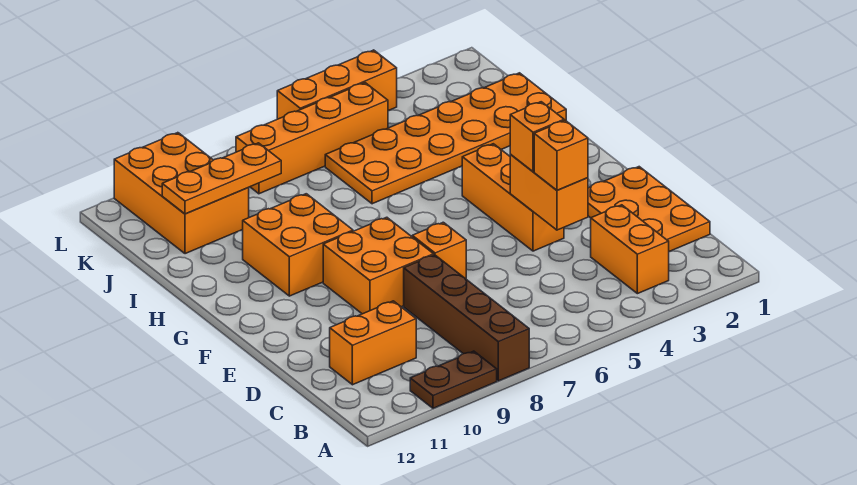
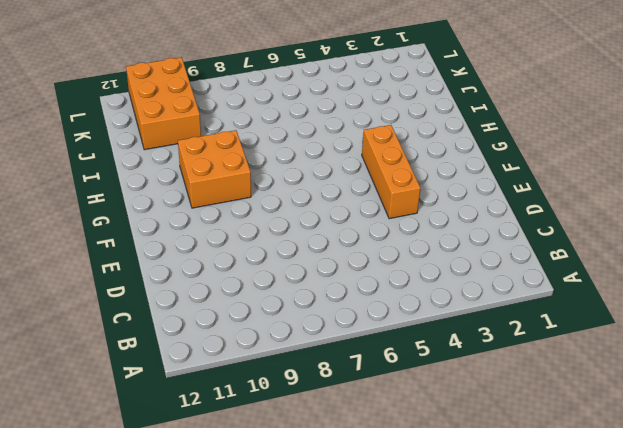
none -> brown brick A8:D8 level 1
none -> brown plate A9:A10 level 1
none -> orange brick B3:C3 level 1

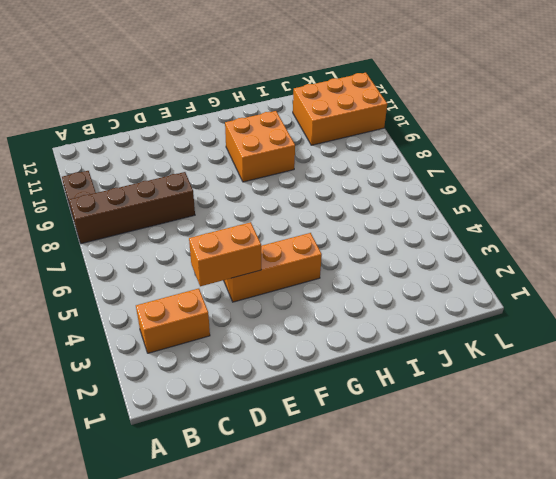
none -> orange plate C1:E2 level 1
none -> orange brick C10:C11 level 1
none -> orange brick E7 level 1

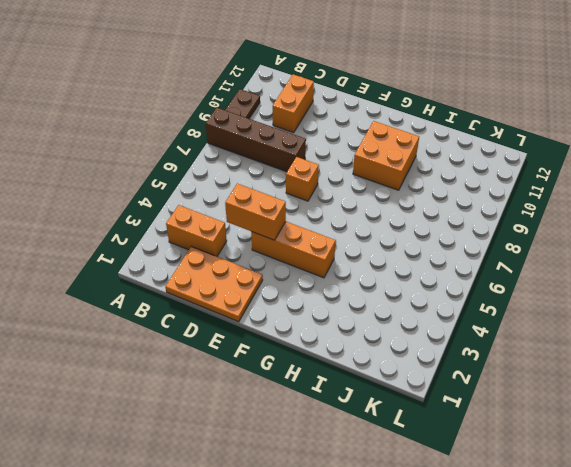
none -> orange brick E8:F9 level 1
none -> orange plate I1:J6 level 1
none -> orange brick J10:L11 level 1

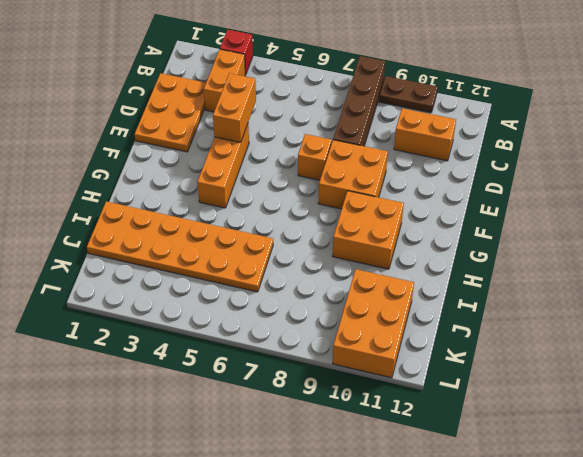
red brick A3 level 1 -> none
none -> orange brick K5:K8 level 1
none -> orange brick L4:L6 level 1
none -> orange plate J9:J11 level 2

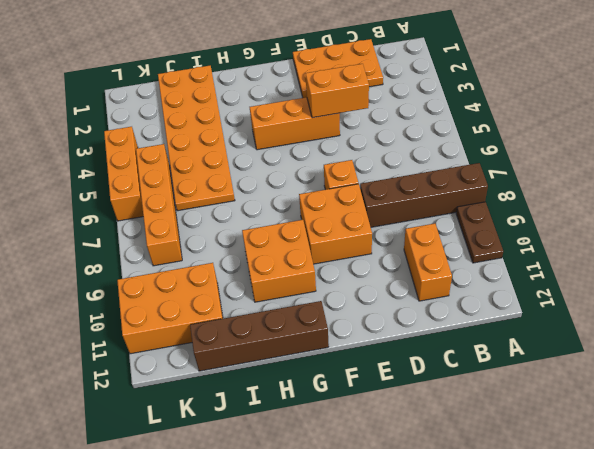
brown brick G12:J12 level 1 -> none
none -> orange brick B3:C3 level 1
none -> orange plate J9:J11 level 2
none -> orange brick D4 level 3

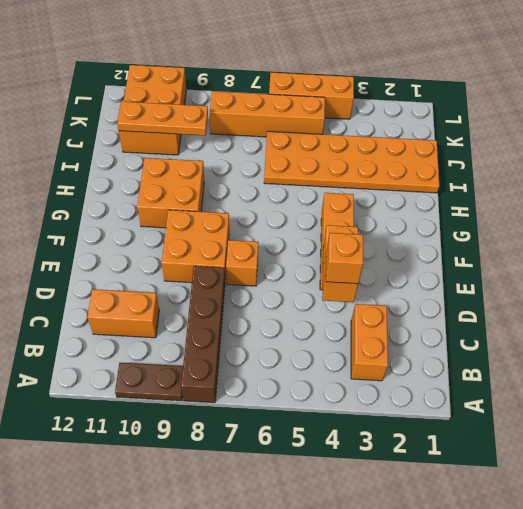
none -> orange plate C1:E2 level 1
none -> orange brick E4 level 3

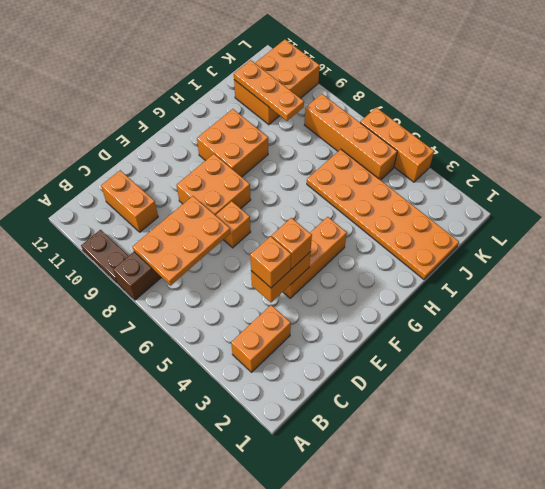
orange plate B7:D8 level 2 -> orange plate C1:E2 level 1

